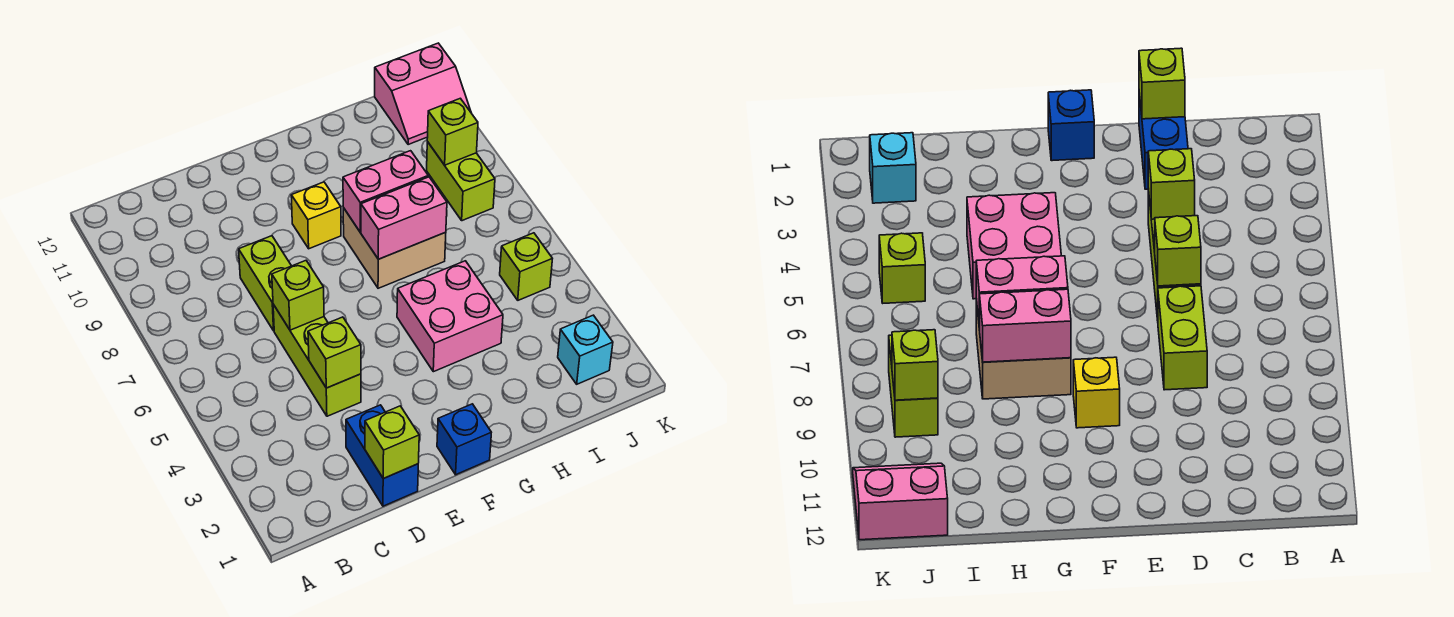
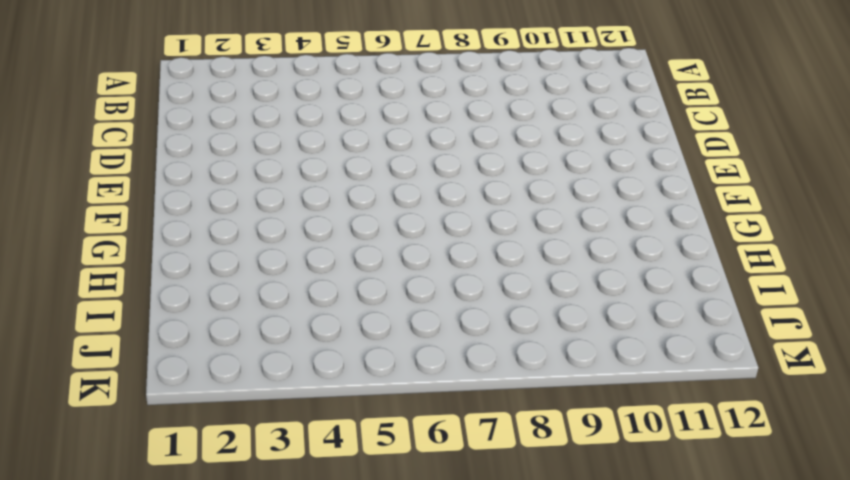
none -> blue brick D1:D2 level 1
none -> lime brick D4:D6 level 1
none -> lime brick D7:D8 level 1

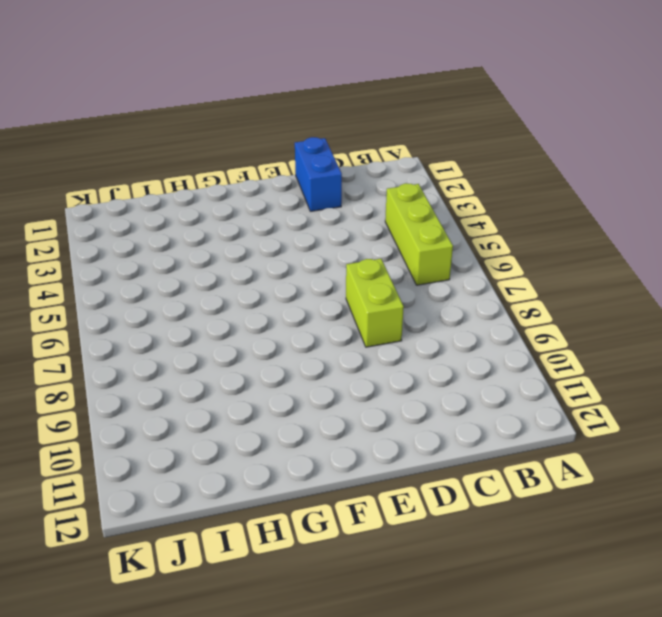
lime brick B4:B6 level 1 -> lime brick D4:D6 level 1
none -> blue brick F1 level 1
none -> yellow brick F9 level 1
none -> pink brick G4:H5 level 1

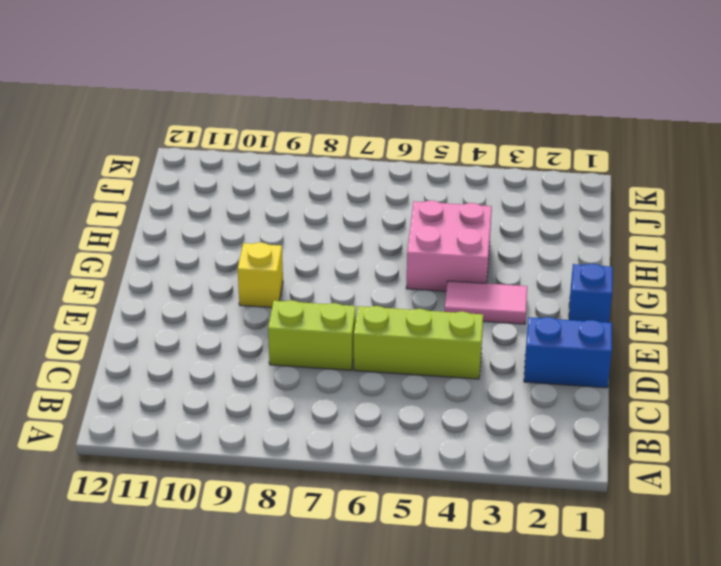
pink tile F3:F4 level 1 -> none
none -> tan brick G7:H8 level 1
none -> cyan brick J2 level 1
none -> lime brick J5 level 1

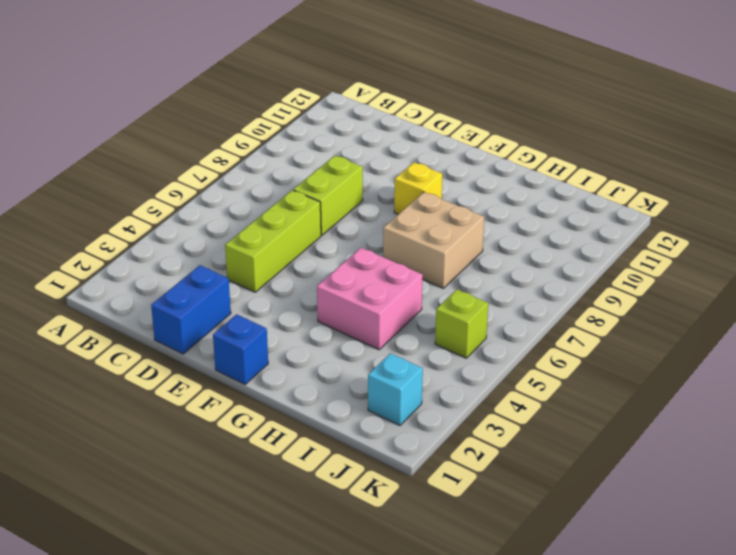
none -> lime brick J8:J9 level 1
none -> pink slope J11:K12 level 1 top 12
none -> lime brick D1 level 2

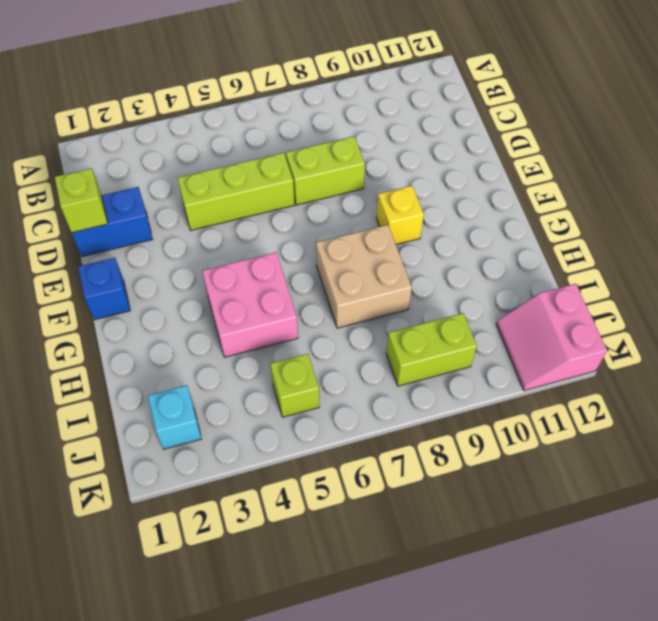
none -> lime brick D4 level 2
none -> lime brick D6 level 2
none -> pink brick G7:H7 level 2

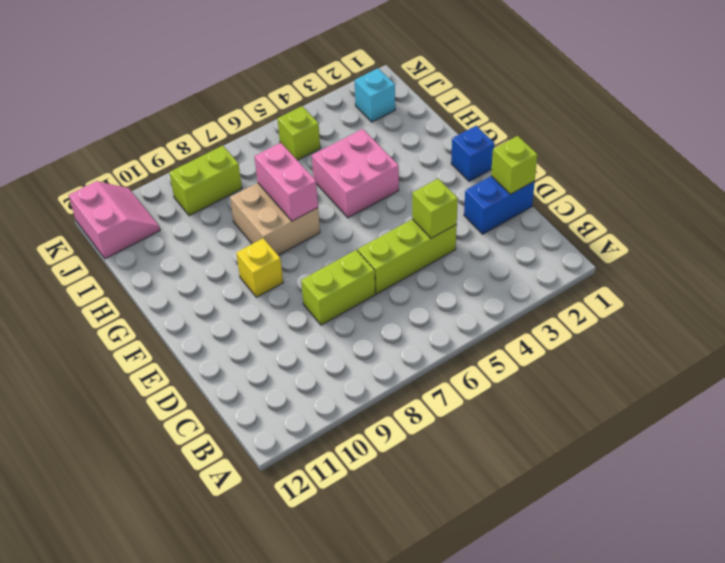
none -> lime brick D6 level 2
none -> pink brick G8:H8 level 2
none -> lime brick J9 level 2

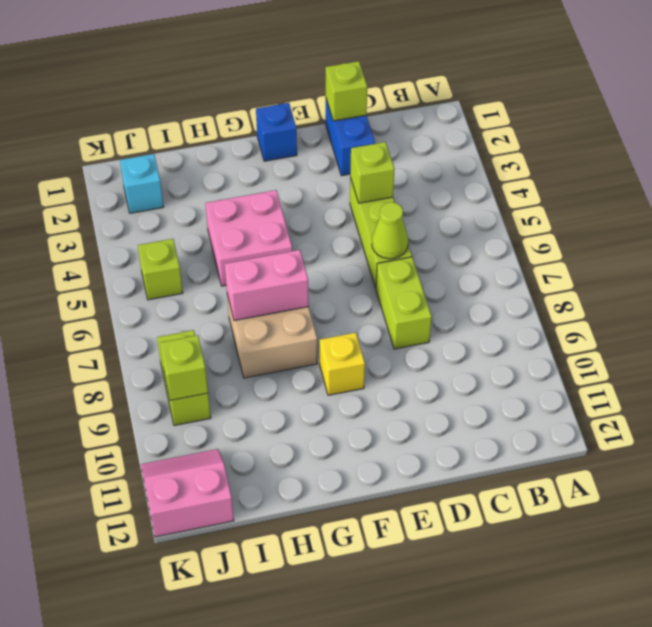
lime cone D6 level 2 -> lime brick D6 level 2
none -> pink brick G8:H8 level 2

